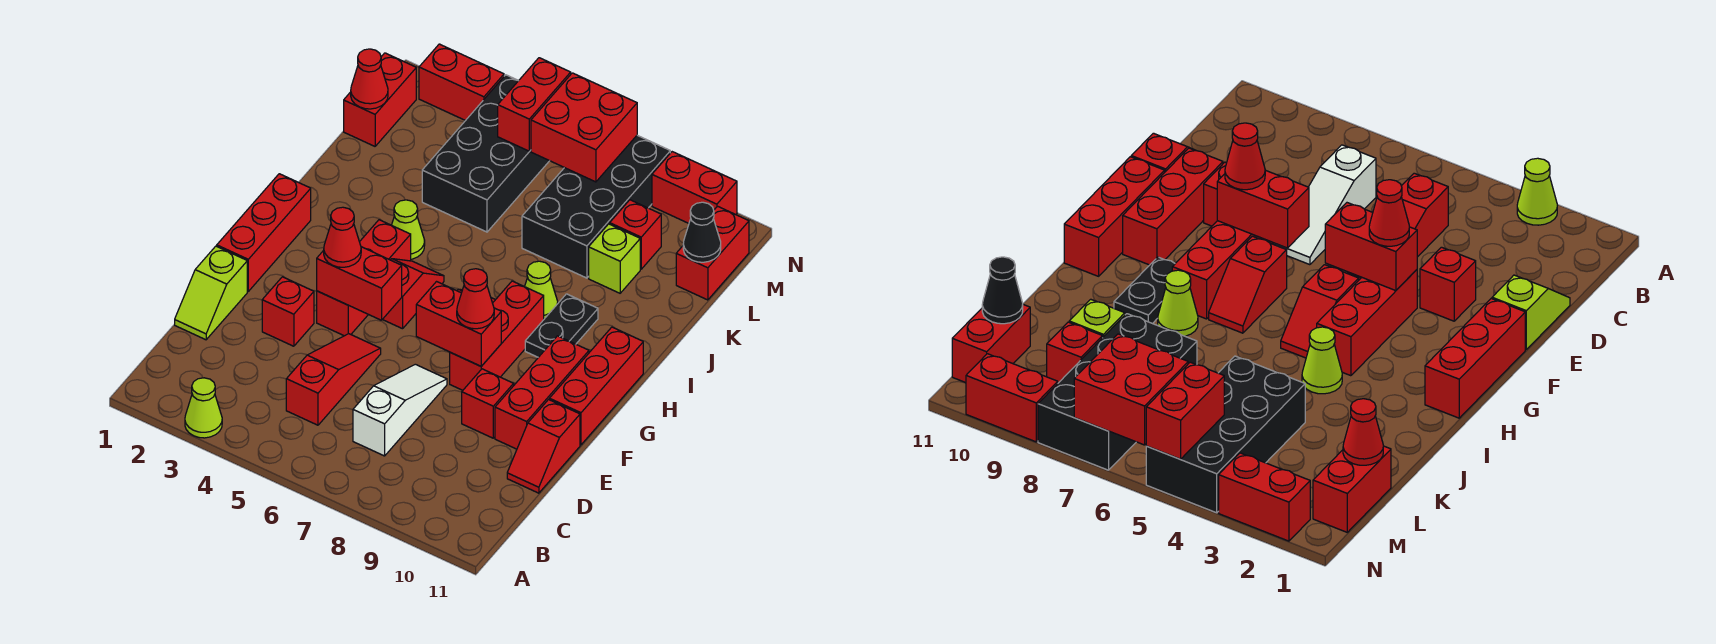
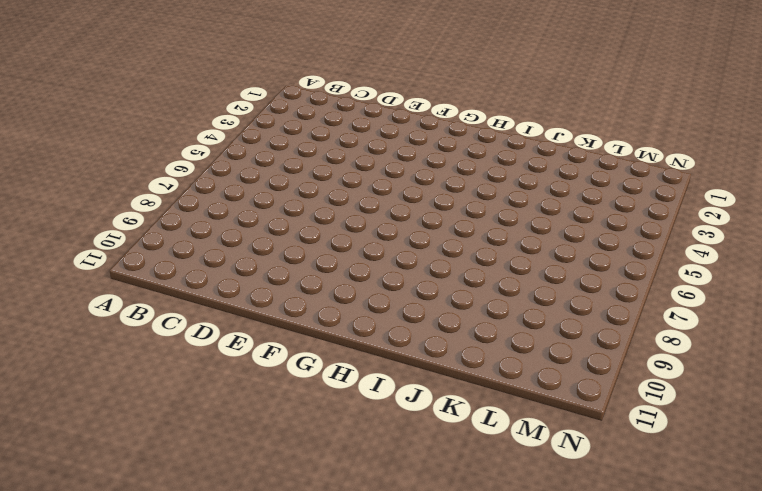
none -> lime cone A3 level 1
none -> red slope C5:E5 level 1 top C
none -> white slope C7:E7 level 1 top C
none -> lime slope D1:E1 level 1 top E

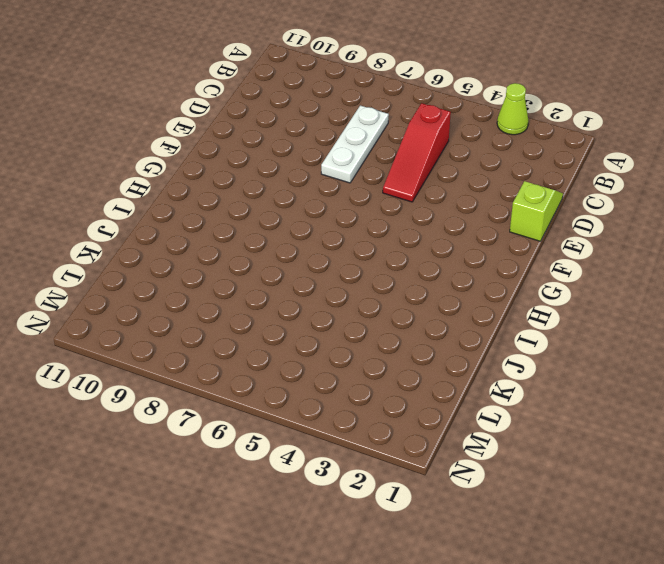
white plate C7:E7 level 1 -> white slope C7:E7 level 1 top C
none -> red slope D11:E11 level 1 top E
none -> red brick E3 level 1
none -> red brick E9 level 1
none -> red brick E10:G10 level 1

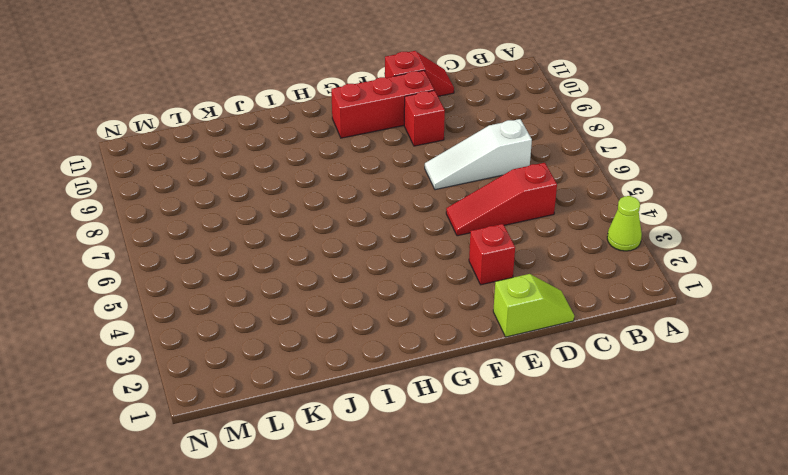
none -> red brick F1:H1 level 1
none -> red brick F4:H4 level 1
none -> red brick F8:H8 level 1
none -> red brick F11:H11 level 1

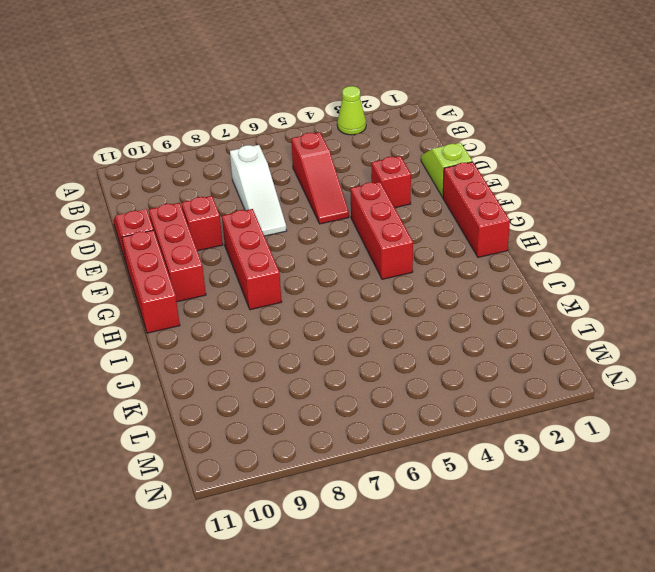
none -> red slope G5:H5 level 1 top G
none -> red slope G7:H7 level 1 top G
none -> black plate H9:I9 level 1
none -> lime cone I4 level 1

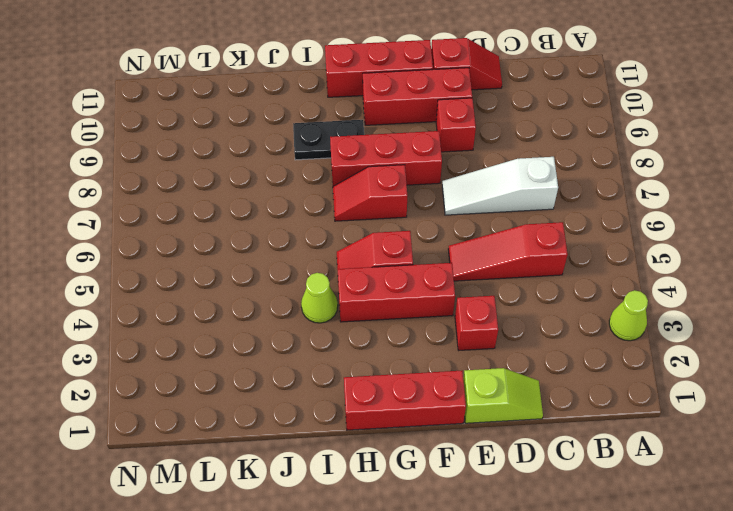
none -> lime cone I8 level 1
none -> black brick K4:N5 level 1
none -> black brick K7:N8 level 1
none -> lime brick K9 level 1

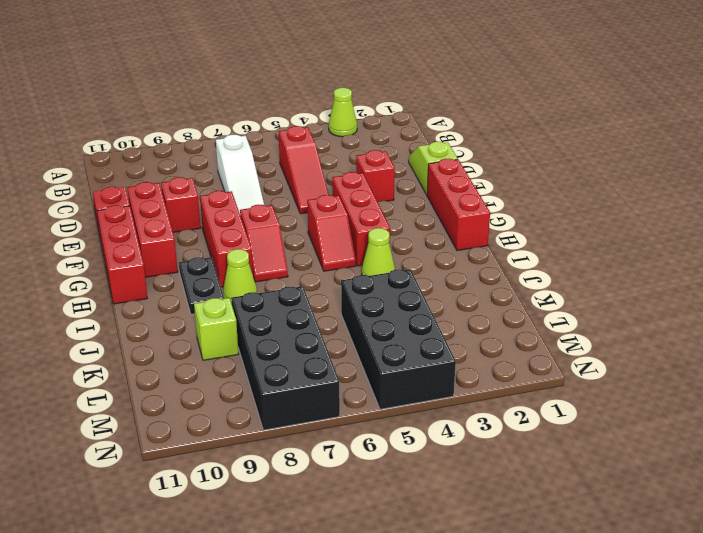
none -> red brick L1:M1 level 1
none -> red brick L9 level 1
none -> red brick L11:M11 level 1
none -> red brick N2:N3 level 1

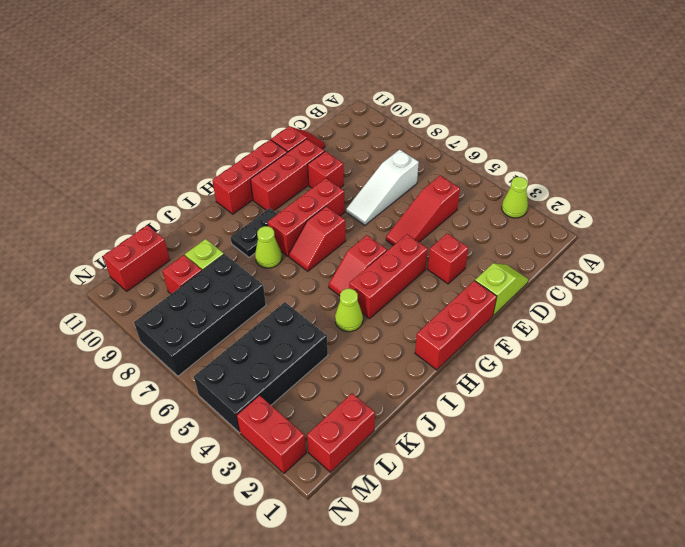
none -> red brick N9:N10 level 1
none -> red brick F4:F5 level 2
none -> red brick F7:F8 level 2
none -> red cone L1 level 2

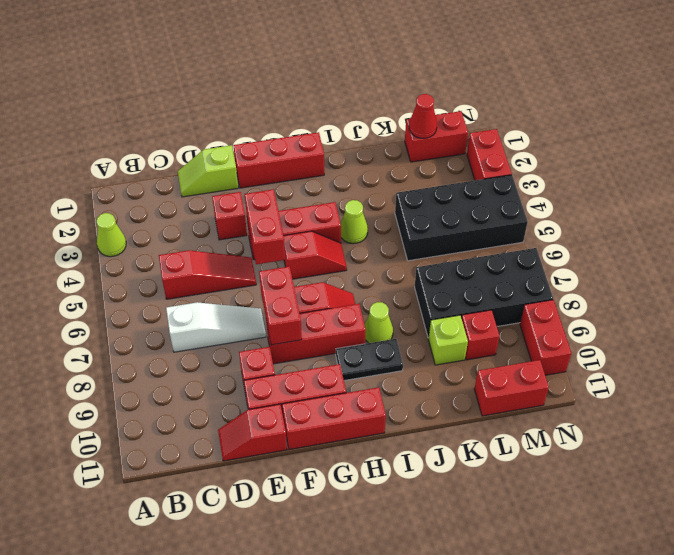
none -> black cone L11 level 2
none -> red brick M5:N5 level 2
none -> red brick M6:N7 level 2
none -> red cone F4 level 3

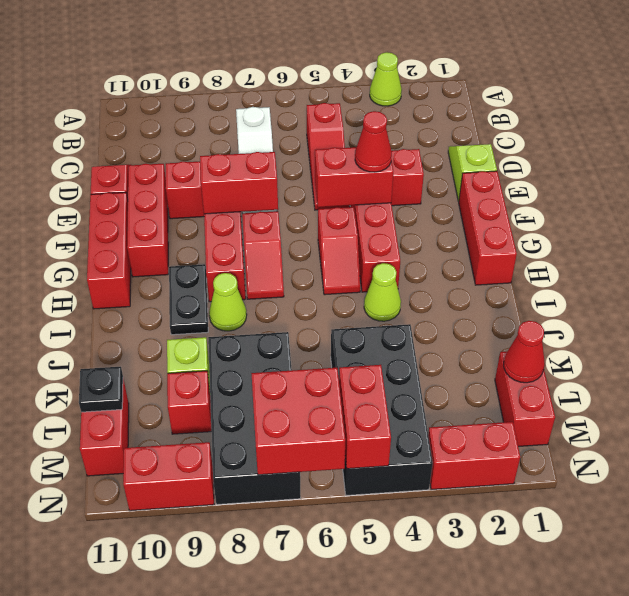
black plate L11 level 2 -> black cone L11 level 2
none -> red cone F8 level 3

